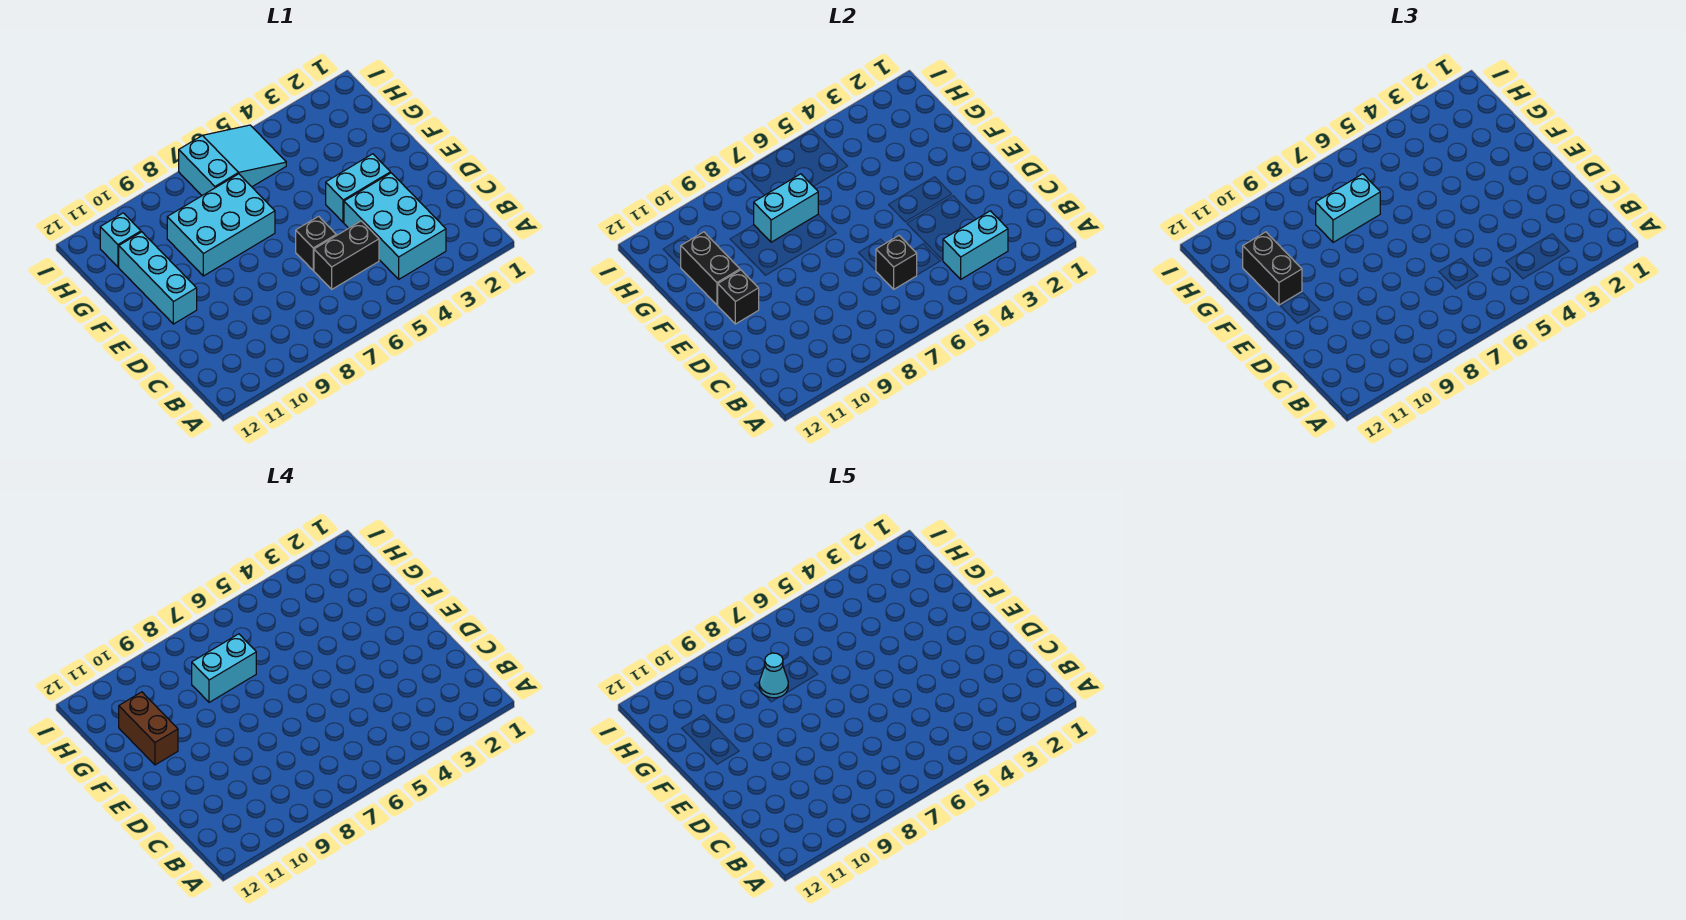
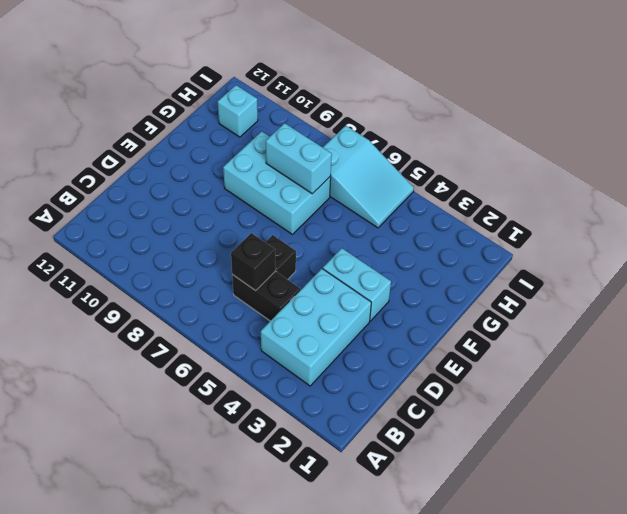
none -> cyan brick E11:G11 level 1
none -> cyan brick B3:B4 level 2
none -> black brick E11 level 2

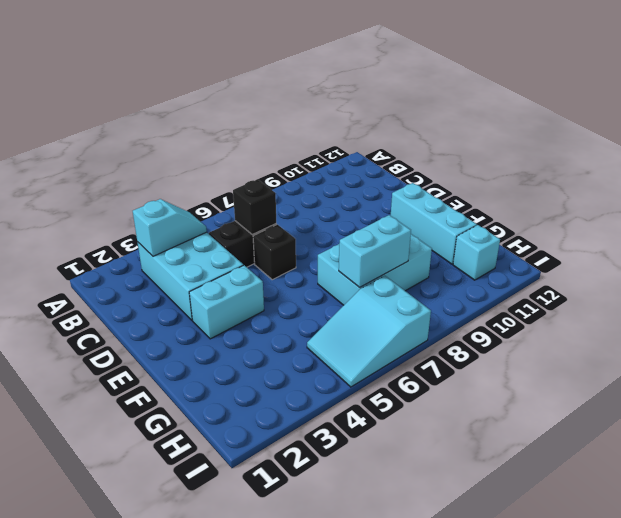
cyan slope B3:B4 level 2 top 3 -> cyan brick B3:B4 level 2
none -> black brick E11 level 2
none -> black brick F11:G11 level 2
none -> black brick F11:G11 level 3

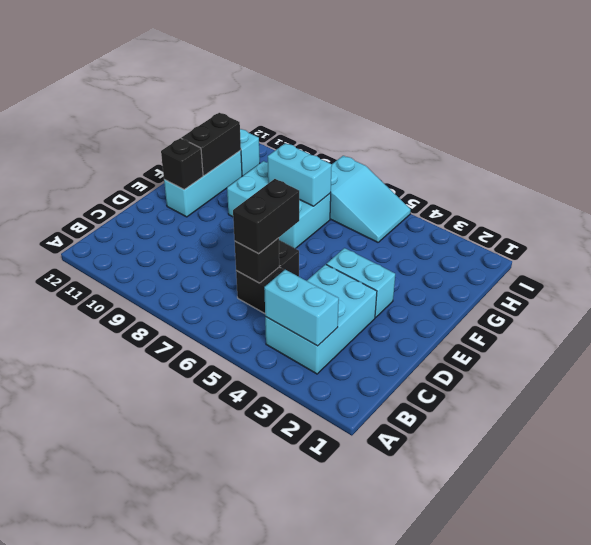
black brick C6:D6 level 3 -> black brick F11:G11 level 3
none -> cyan brick G7:G8 level 3
none -> brown brick F11:G11 level 4
none -> cyan brick G7:G8 level 4

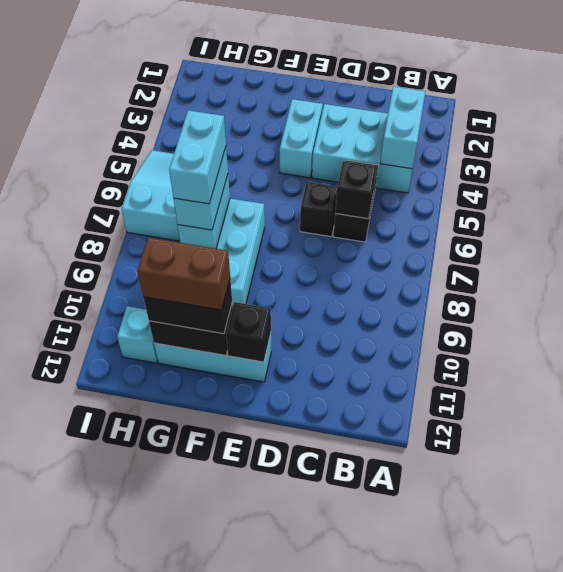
none -> cyan cone G8 level 5

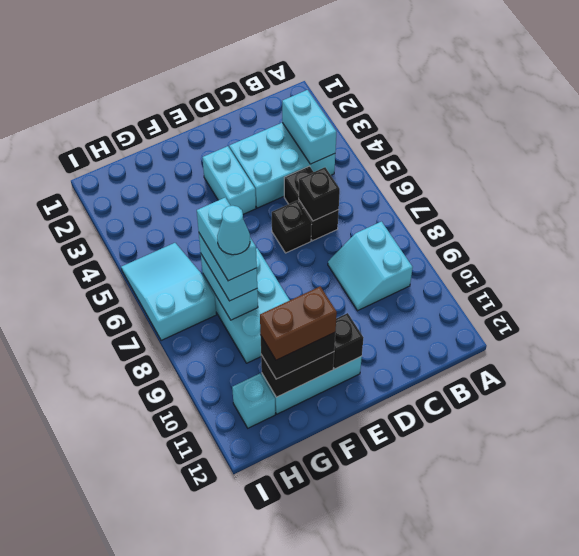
cyan slope B8:C9 level 1 top B -> none

